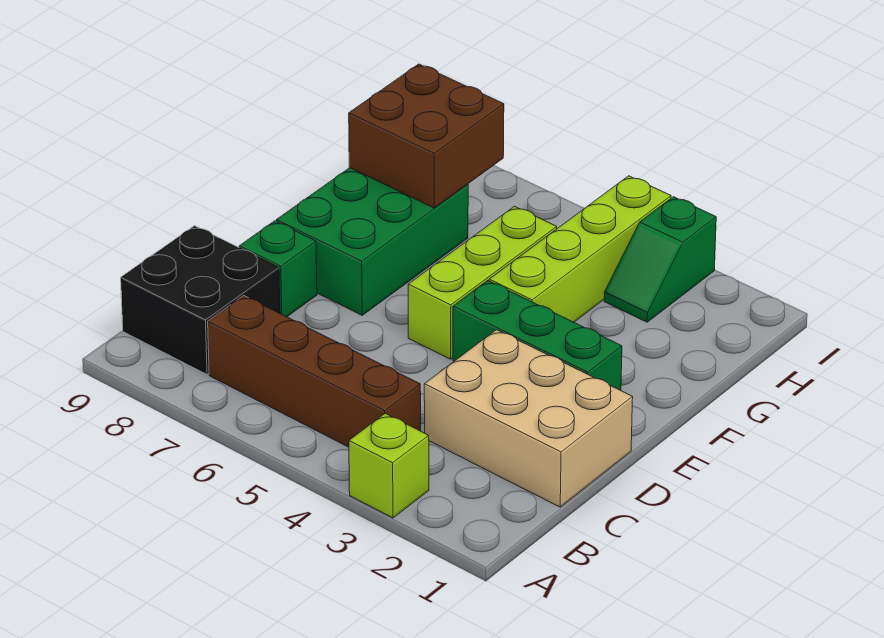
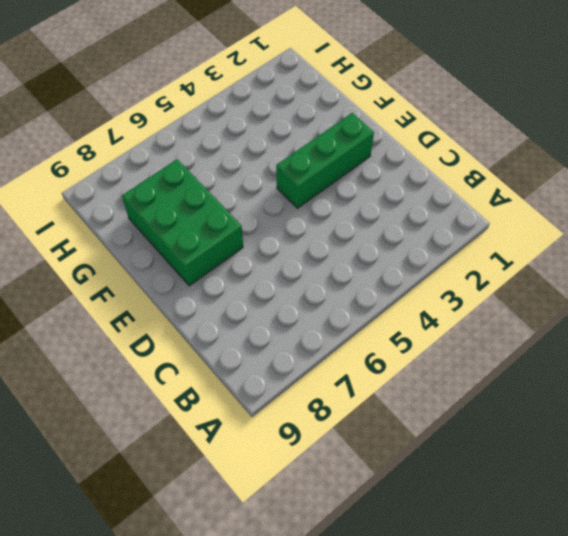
none -> lime brick A3 level 1
none -> brown brick B4:B7 level 1

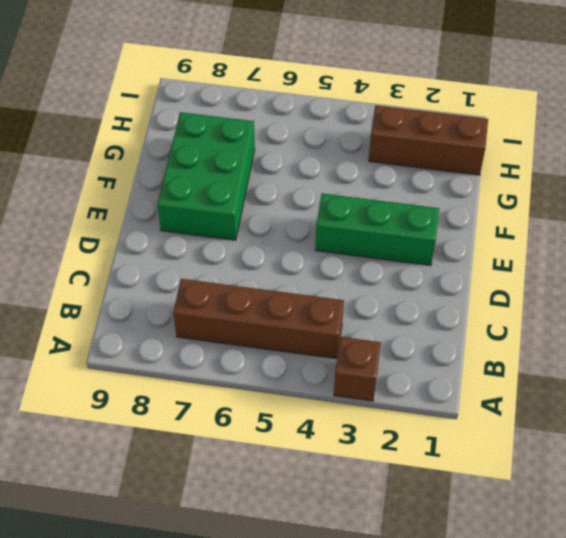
brown brick A3 level 1 -> lime brick A3 level 1
brown brick H1:H3 level 1 -> green slope H3:I3 level 1 top I
none -> black brick B8:C9 level 1
none -> tan brick C1:D3 level 1

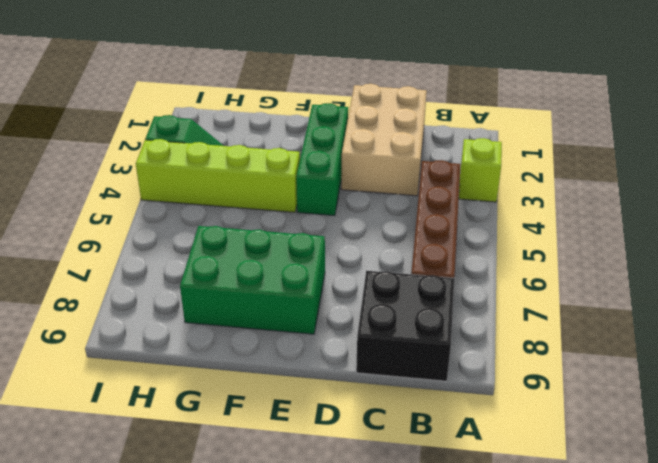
none -> green brick D8 level 1
none -> lime brick E5:G5 level 1

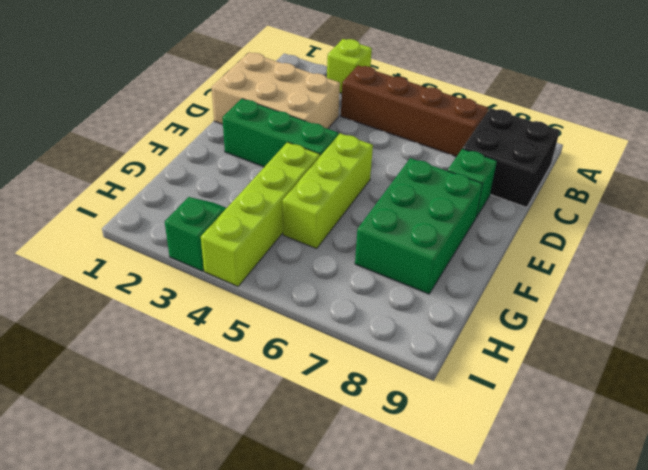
none -> brown brick G7:H8 level 2

